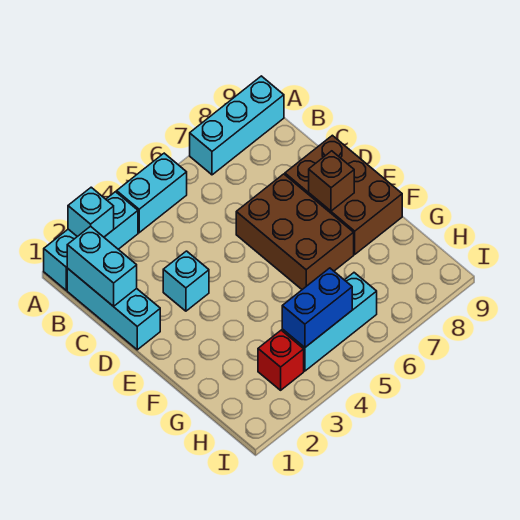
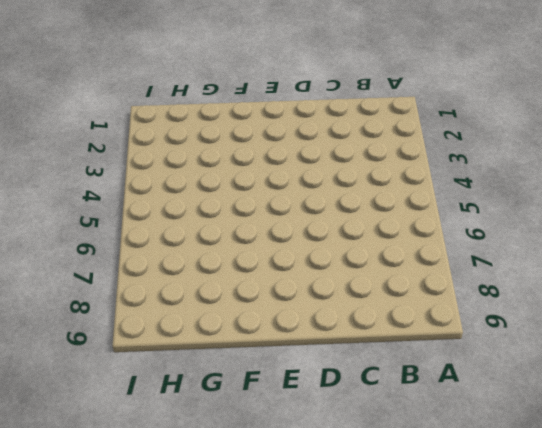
none -> cyan brick A1:A3 level 1
none -> cyan brick A4:A5 level 1
none -> cyan brick A7:A9 level 1

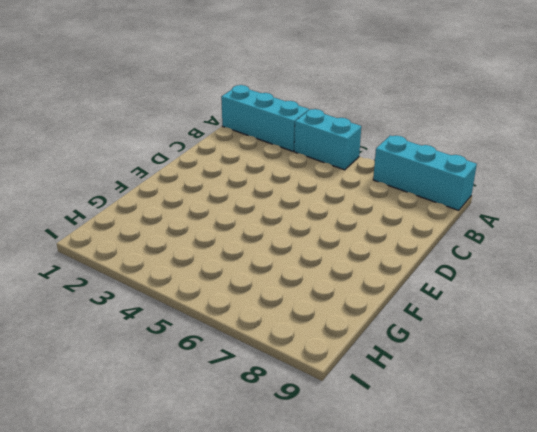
none -> cyan brick B1:D1 level 1
none -> cyan brick D3 level 1
none -> brown brick D6:F7 level 1

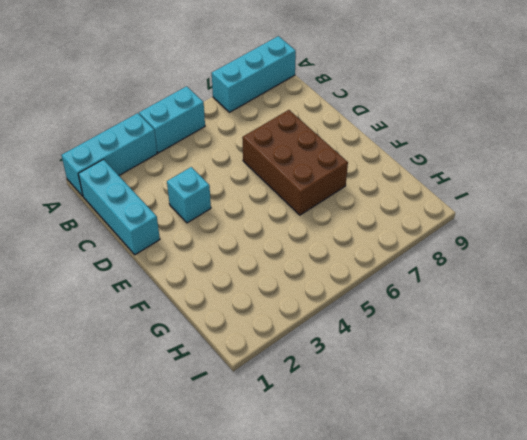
none -> brown brick D8:F9 level 1
none -> red brick H3 level 1
none -> cyan brick H4:H6 level 1

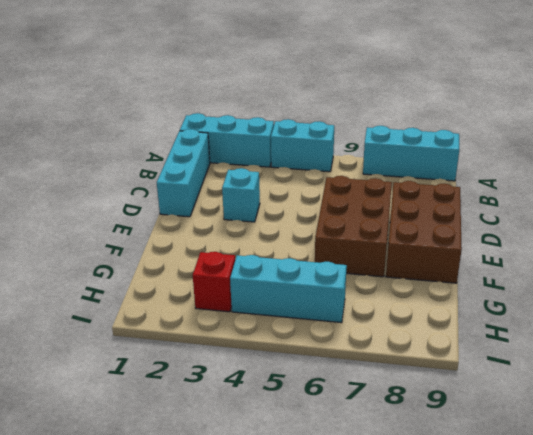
none -> cyan brick A2 level 2
none -> cyan brick B1:C1 level 2
none -> brown brick E8 level 2

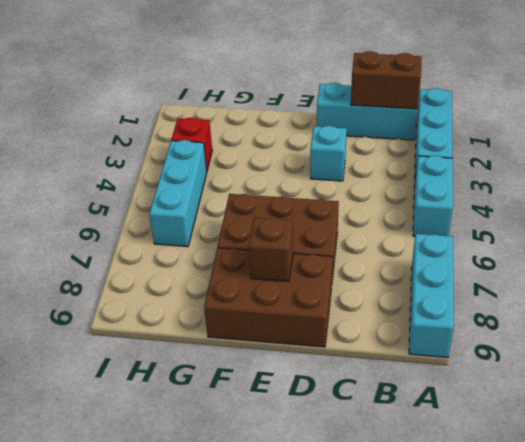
brown brick B1:C1 level 2 -> cyan brick B1:C1 level 2
none -> cyan brick A2 level 2
none -> blue brick H4:H5 level 2

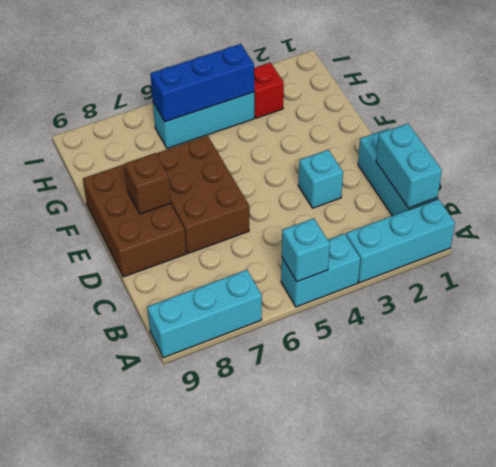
cyan brick A5 level 2 -> cyan brick A2 level 2
blue brick H4:H6 level 2 -> blue brick H4:H5 level 2

